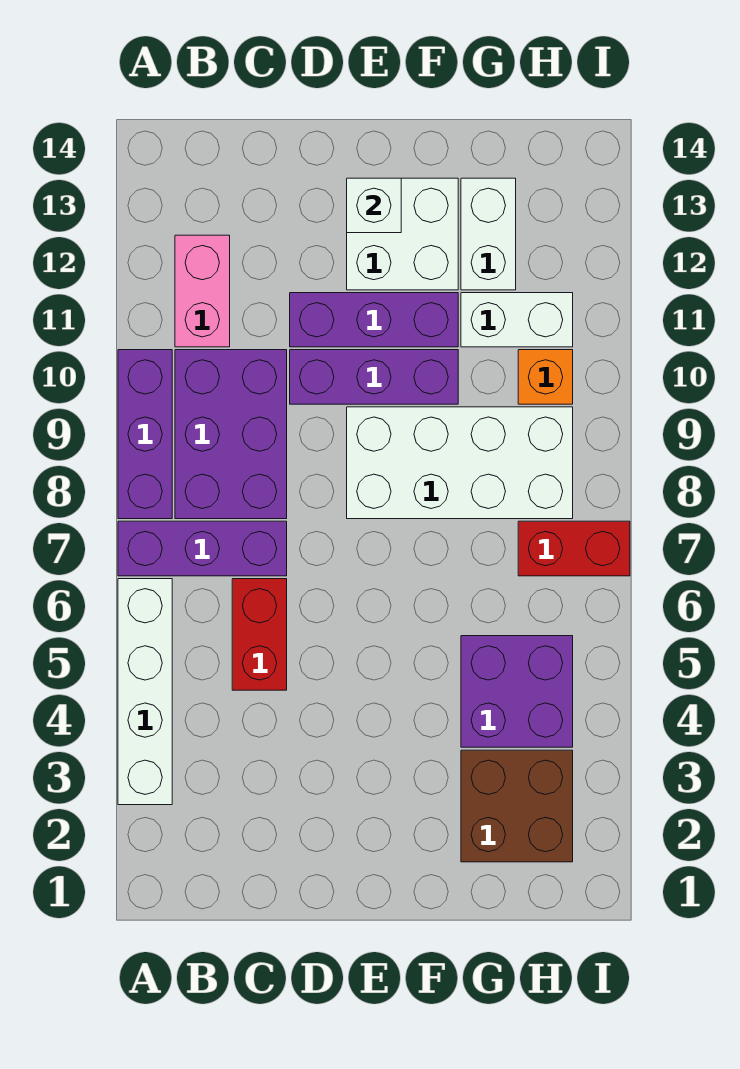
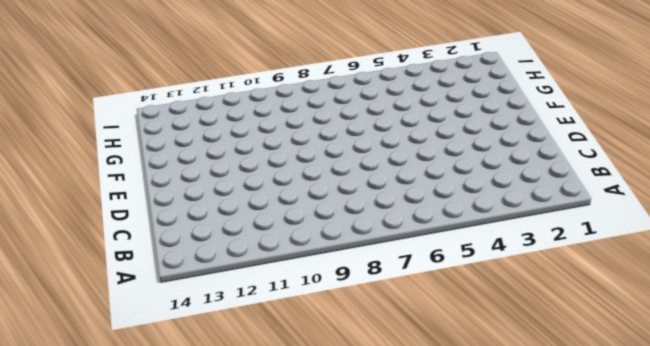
none -> white brick A3:A6 level 1
none -> purple brick A7:C7 level 1
none -> purple brick A8:A10 level 1

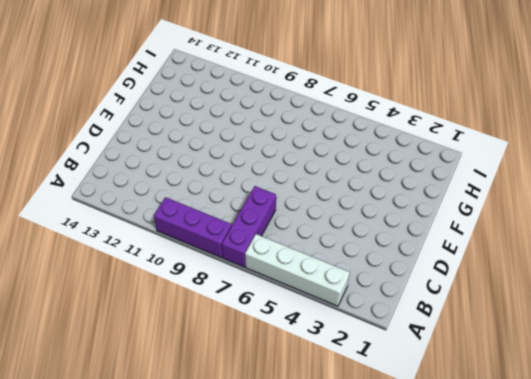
none -> purple brick B8:C10 level 1
none -> pink brick B11:B12 level 1
none -> red brick C5:C6 level 1

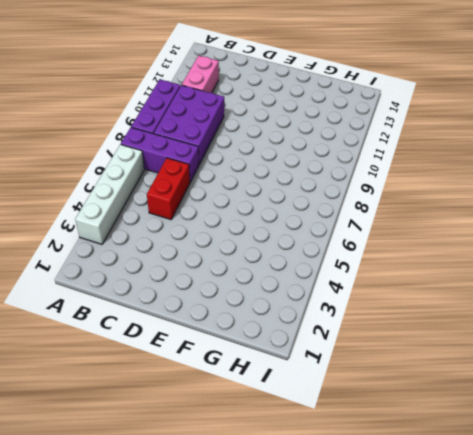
none -> purple brick D10:F10 level 1
none -> purple brick D11:F11 level 1
none -> white brick E8:H9 level 1

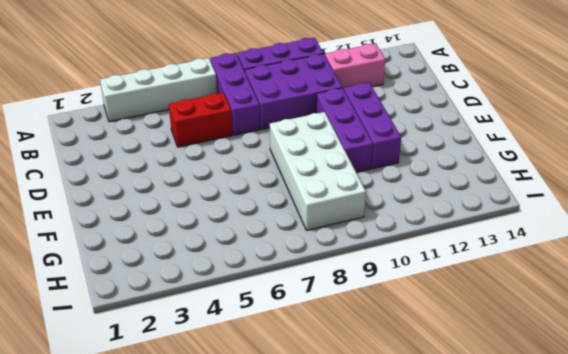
none -> white brick E12:F13 level 1
none -> brown brick G2:H3 level 1
none -> purple brick G4:H5 level 1

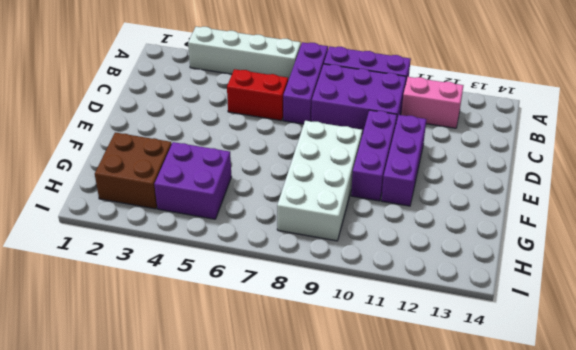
none -> white brick E12:F13 level 1
none -> white brick G11:H11 level 1
none -> white brick G12:G13 level 1

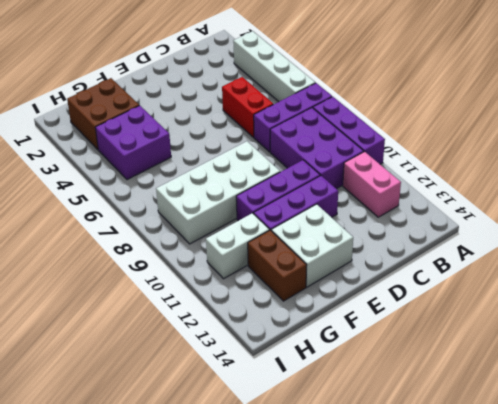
brown brick G12:G13 level 1 -> white brick G12:G13 level 1
none -> red brick H7:I7 level 1
none -> orange brick H10 level 1
none -> white brick E13 level 2

